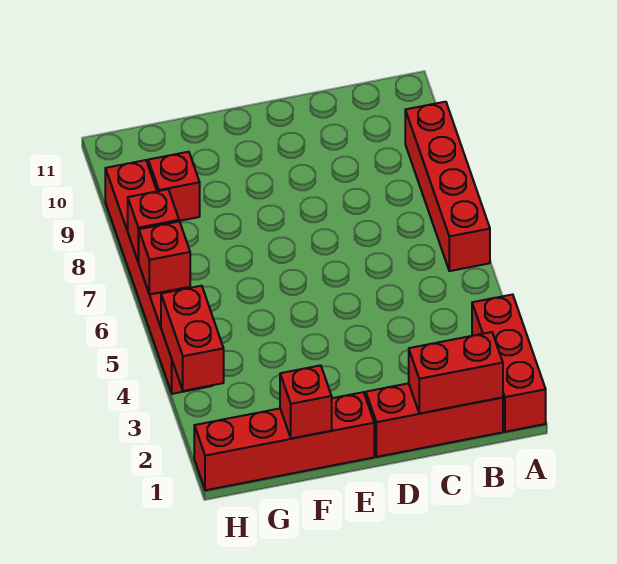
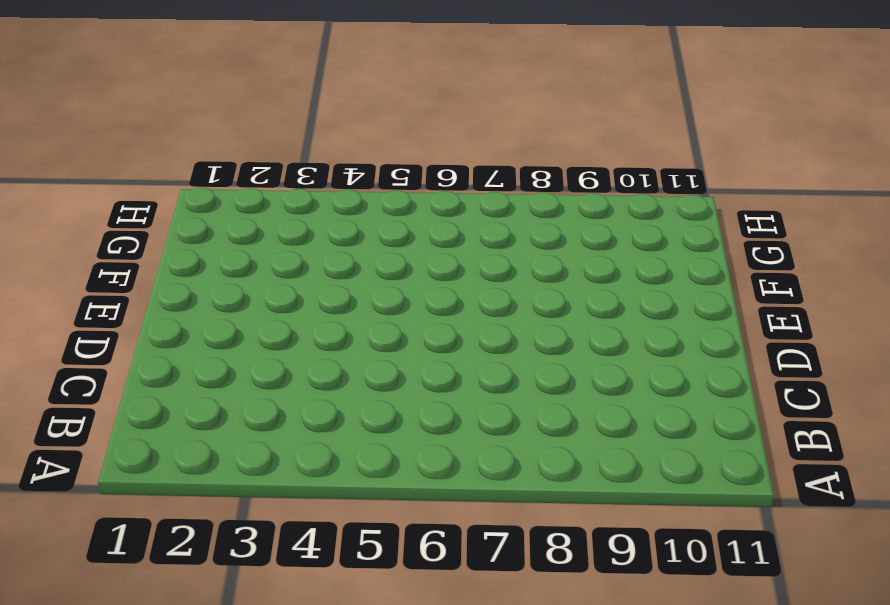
none -> red brick A1:A3 level 1
none -> red brick A6:A9 level 1

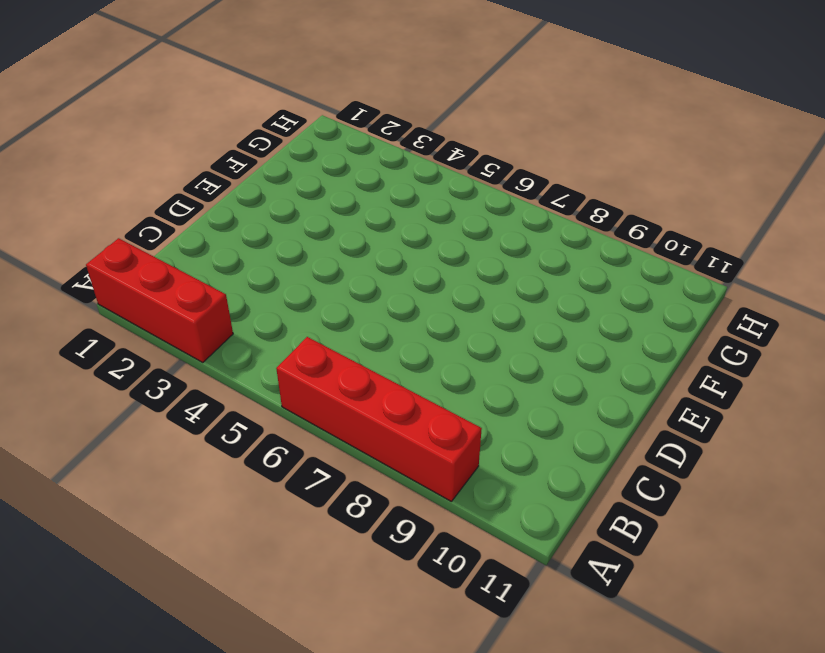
none -> red brick B1:D1 level 1
none -> red brick E1:H1 level 1

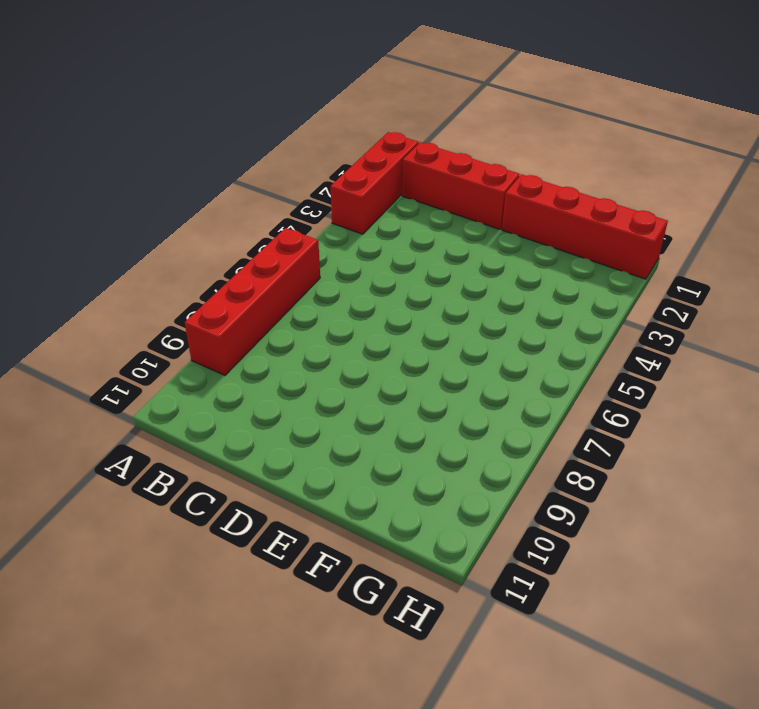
none -> red brick G9 level 1
none -> red brick H4:H9 level 1

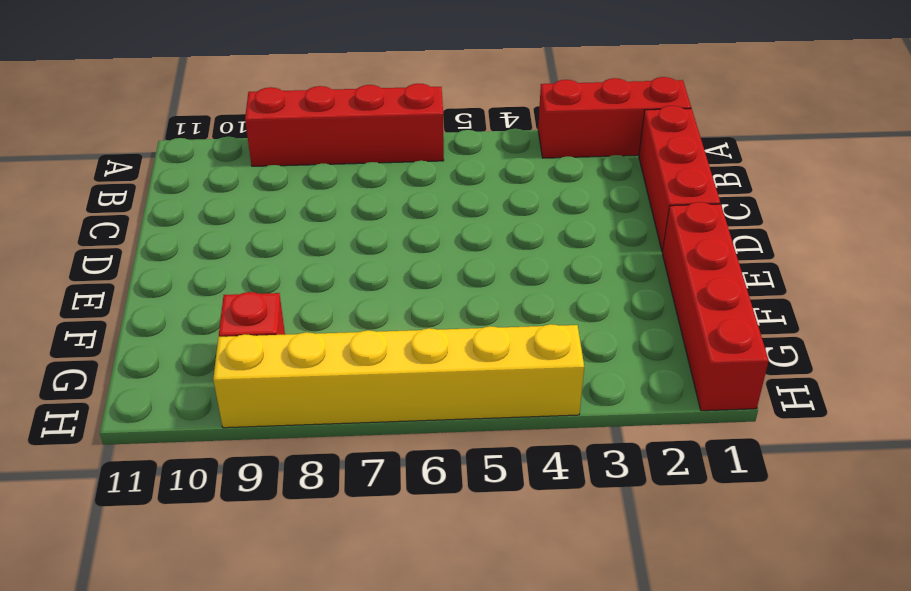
yellow brick H4:H9 level 1 -> red brick H4:H9 level 1
none -> red brick B1:C1 level 2
none -> red brick F1 level 2

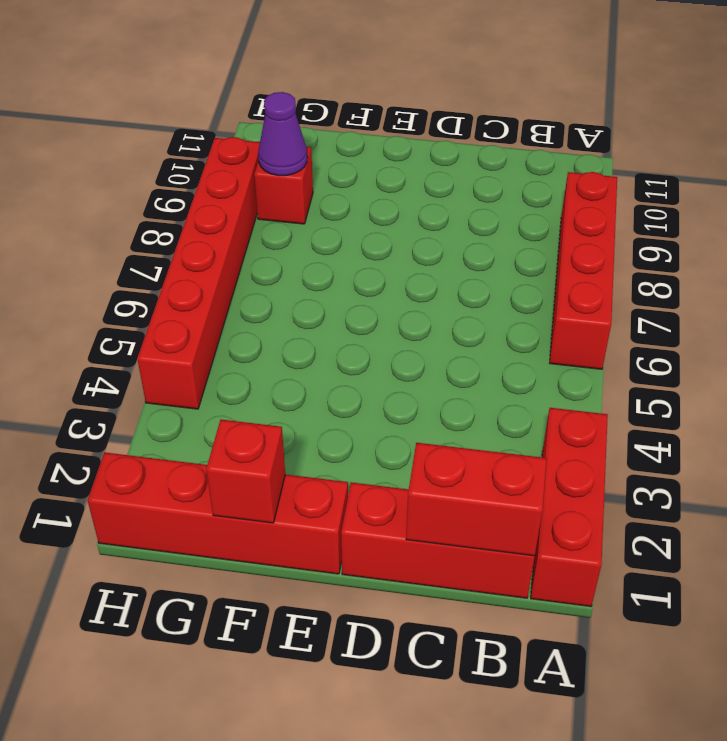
purple cone G9 level 2 -> none
none -> red brick H3:H4 level 2
none -> red brick H6 level 2

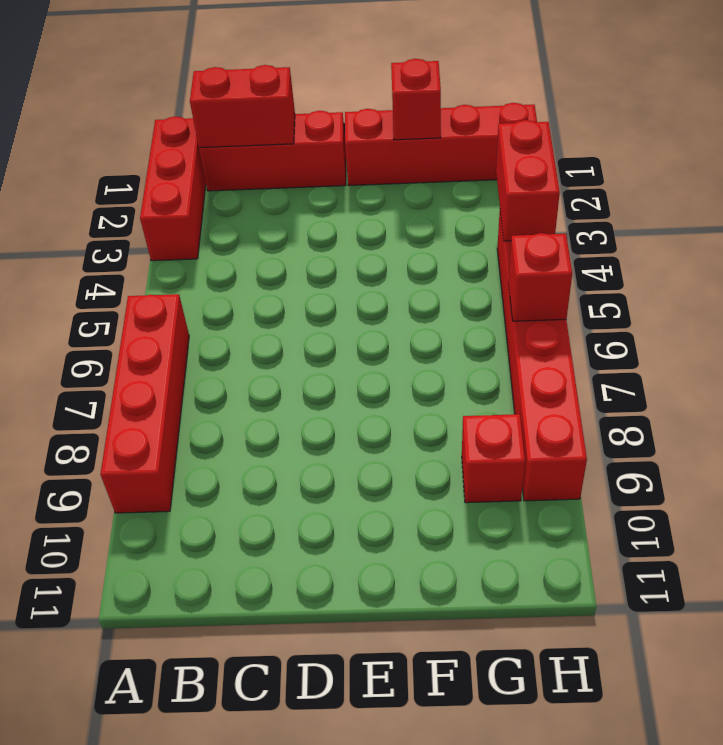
none -> red brick H7 level 2

